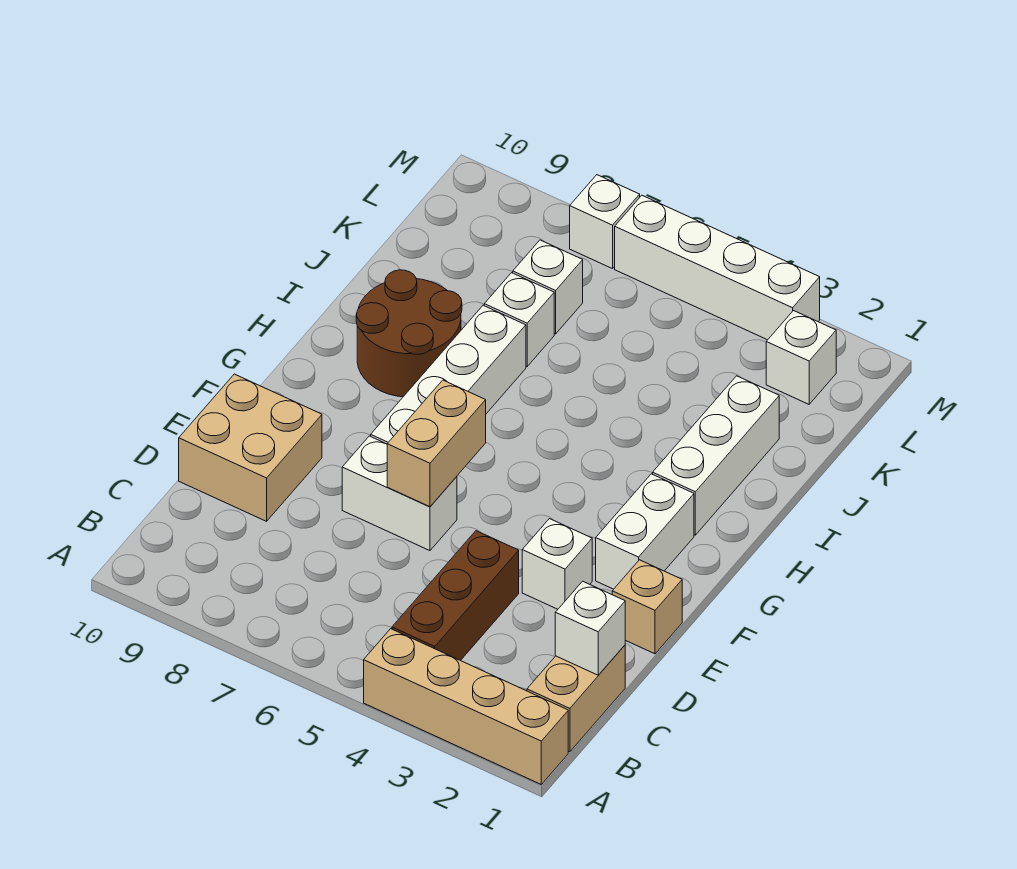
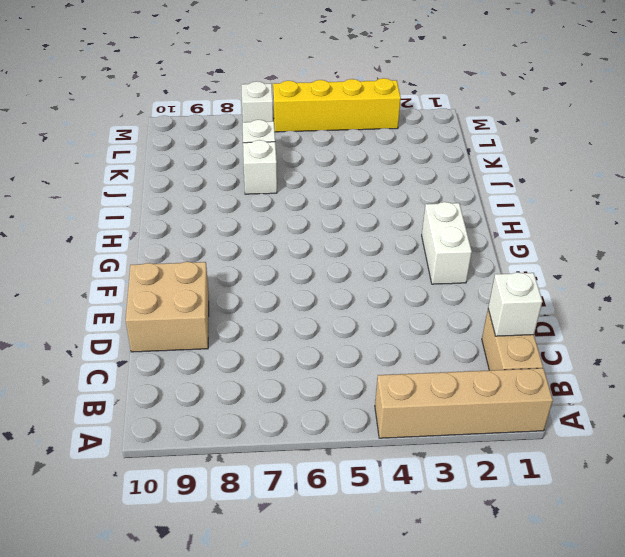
yellow brick M3:M6 level 1 -> white brick M3:M6 level 1
none -> brown brick B4:D4 level 1
none -> tan brick E1 level 1
none -> white brick E3 level 1

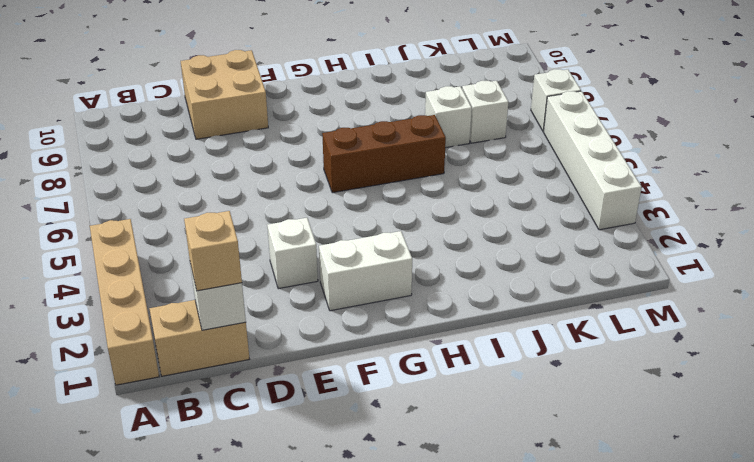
tan brick C1 level 3 -> tan brick E1 level 1
brown brick G6:I6 level 1 -> brown brick B4:D4 level 1
none -> white brick E6:E7 level 1
none -> white brick F7:I7 level 1
none -> white brick H2:J2 level 1

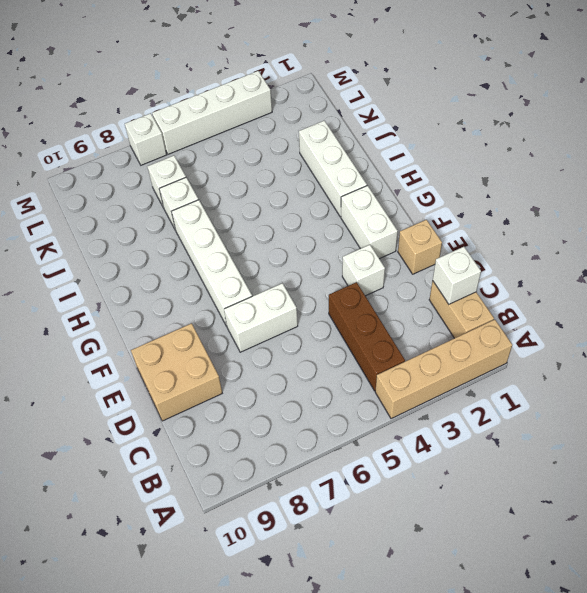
none -> brown round brick H8:I9 level 1
none -> white brick L2 level 1
none -> tan brick E6:F6 level 2

